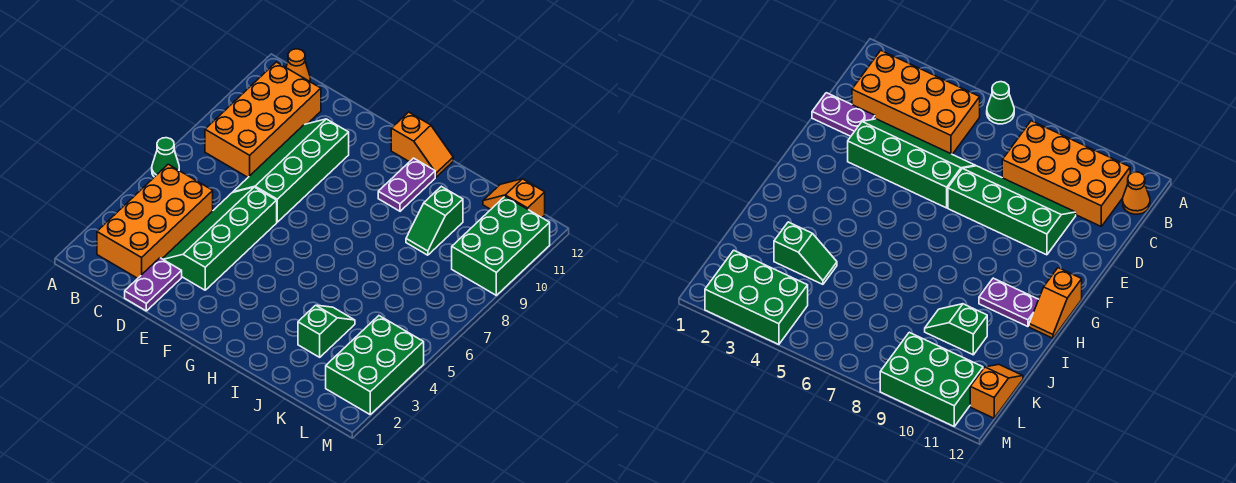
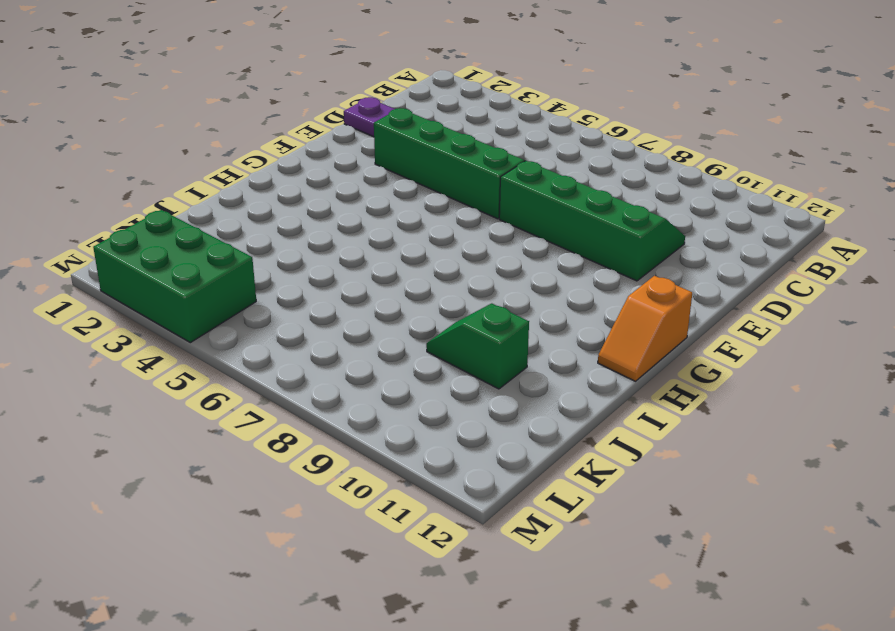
none -> green cone A6 level 1
none -> orange brick B2:C5 level 1
none -> orange brick B8:C11 level 1

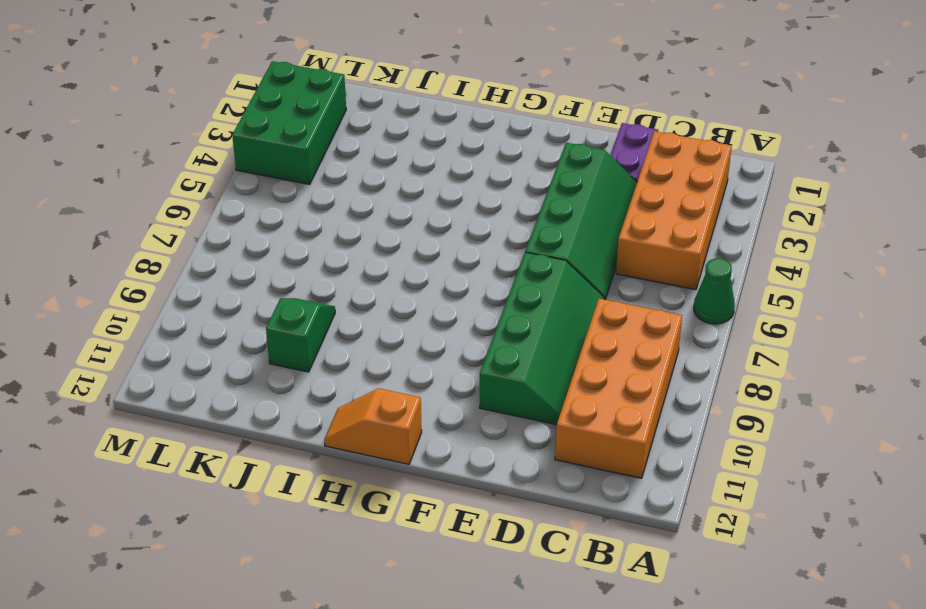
none -> orange cone B12 level 1
none -> purple plate H10:H11 level 1
none -> green slope J3:J4 level 1 top 3

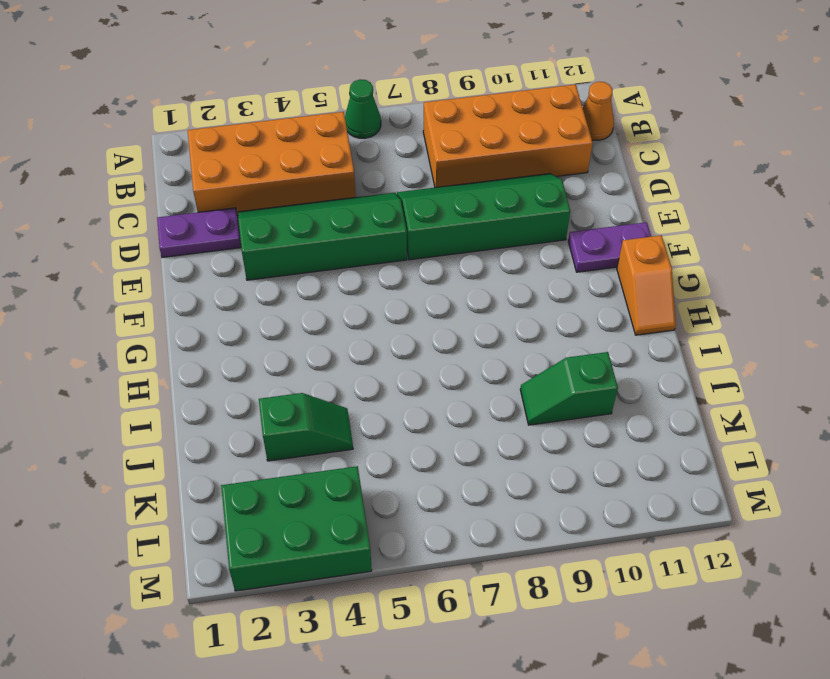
purple plate F11:F12 level 1 -> purple plate H10:H11 level 1
none -> orange slope K12:L12 level 1 top L
none -> green brick L9:M11 level 1

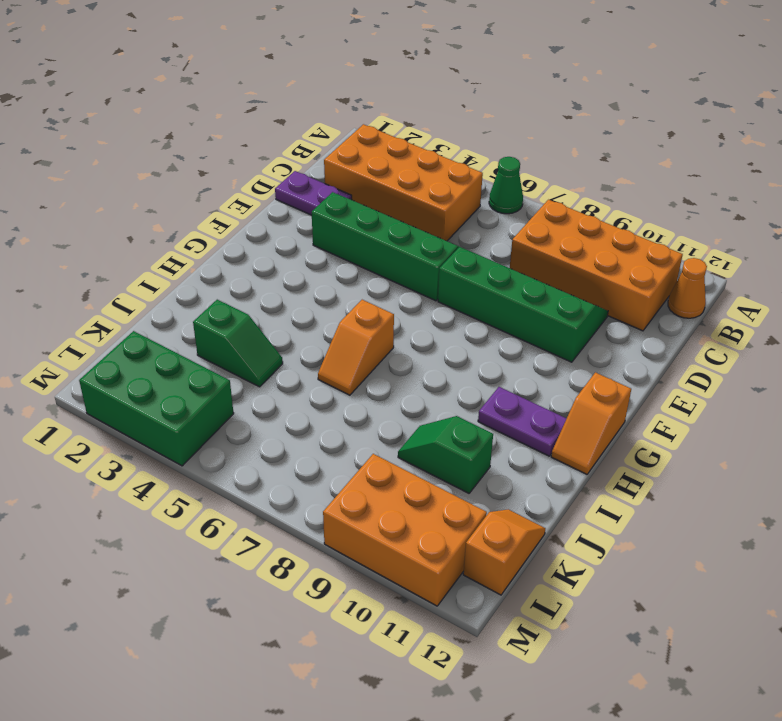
orange slope H6:I6 level 1 top H -> none
orange brick L9:M11 level 1 -> green brick L9:M11 level 1

